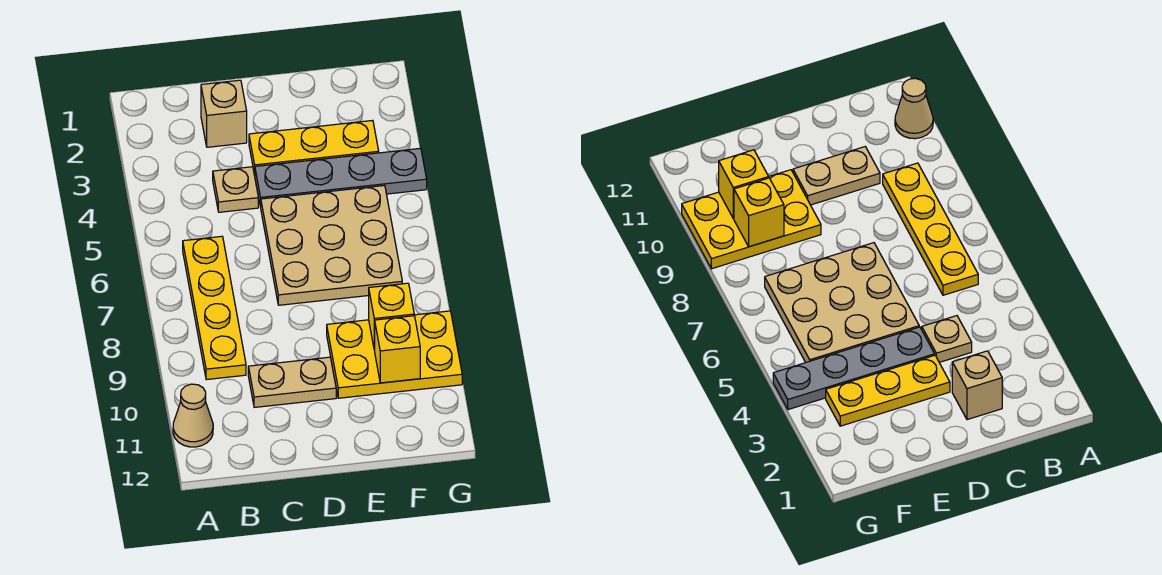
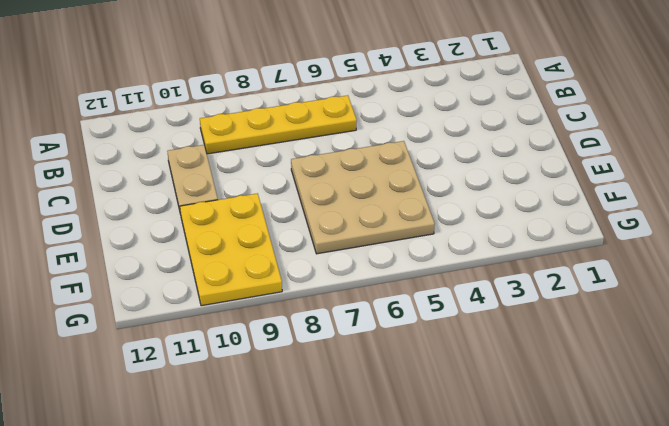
none -> tan cone A11 level 1
none -> tan brick C2 level 1

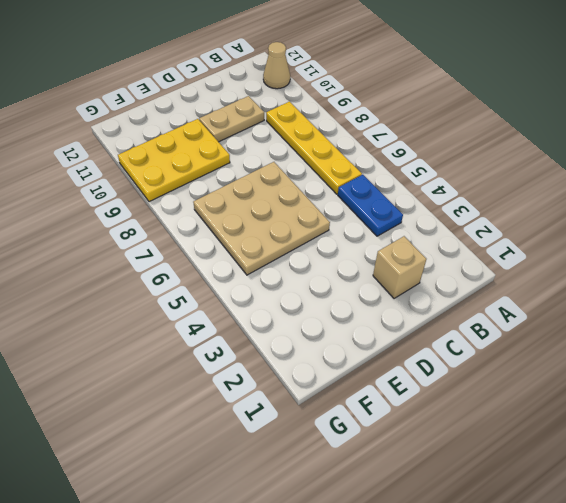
blue plate B4:B5 level 1 -> none
none -> tan plate C4 level 1
none -> yellow plate D3:F3 level 1

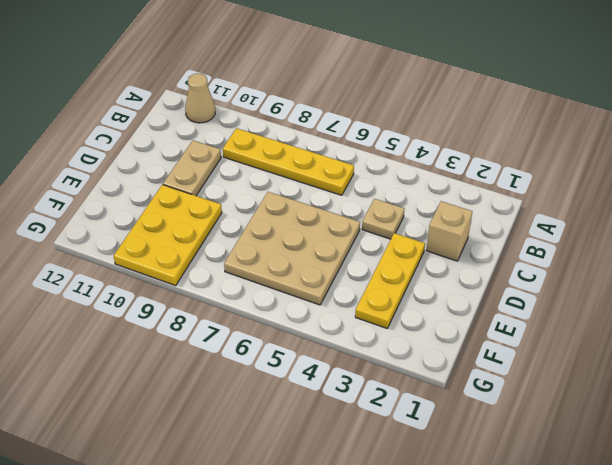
none -> grey plate D4:G4 level 1
none -> yellow brick F9 level 2

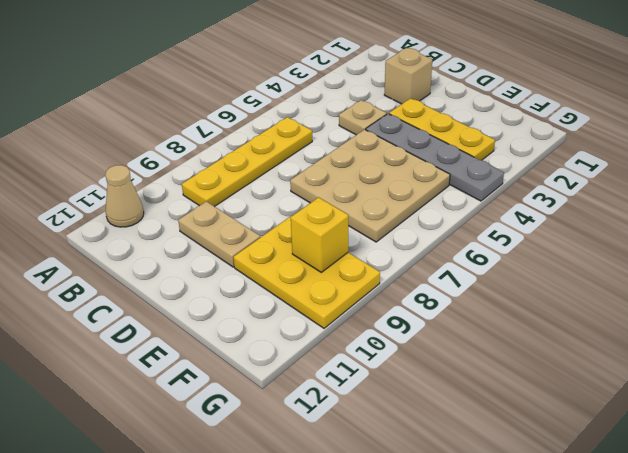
none -> yellow brick F10 level 2

